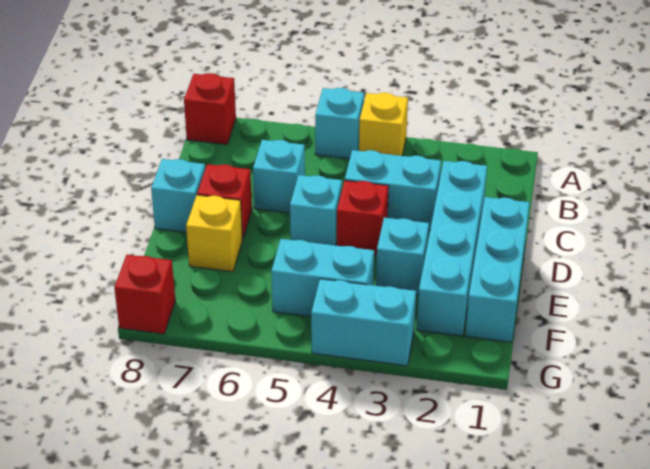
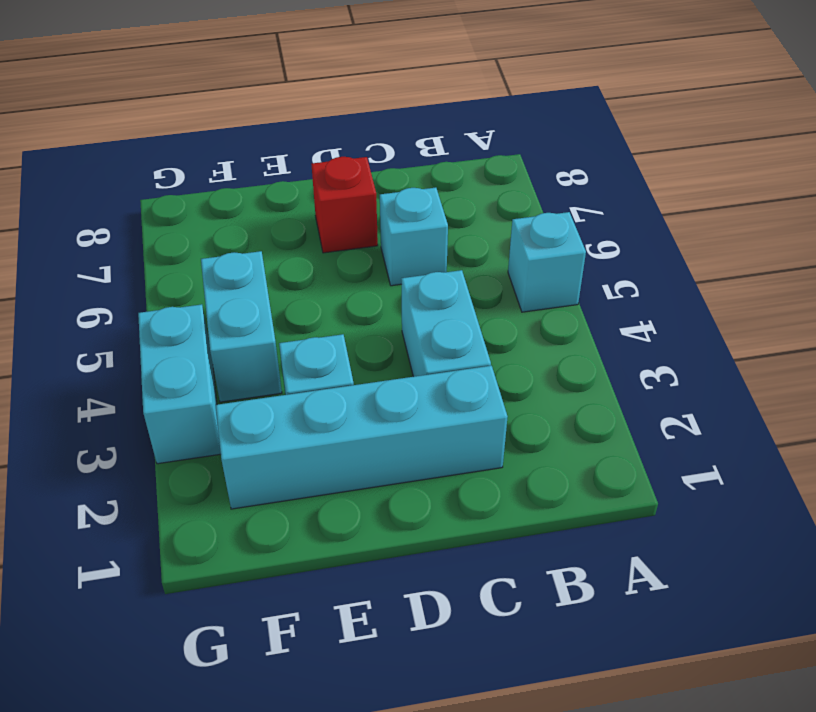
none -> yellow brick A4 level 1
none -> red brick A8 level 1
none -> cyan brick D1:F1 level 1

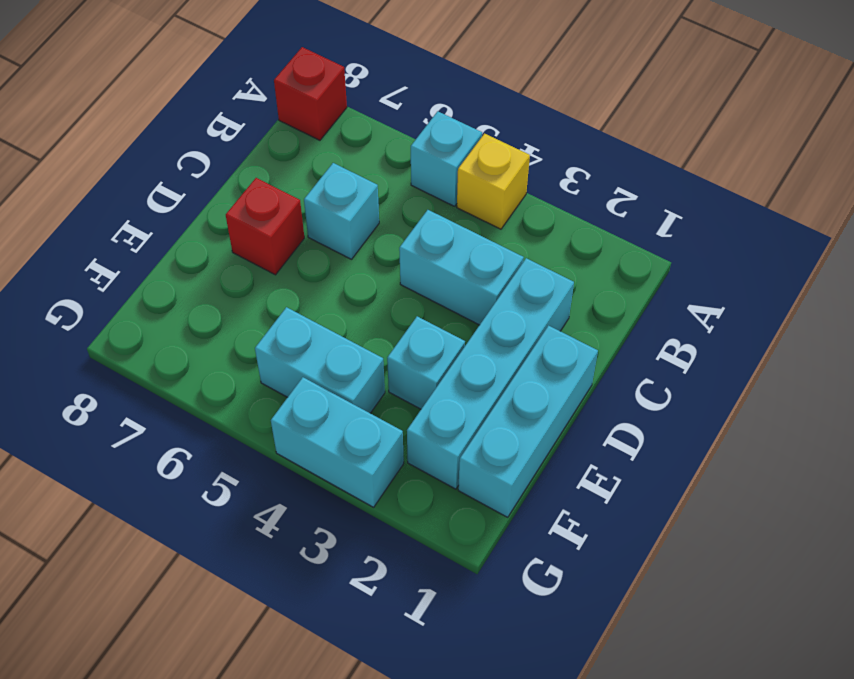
none -> red brick D4 level 1
none -> cyan brick D5 level 1
none -> cyan brick D8 level 1

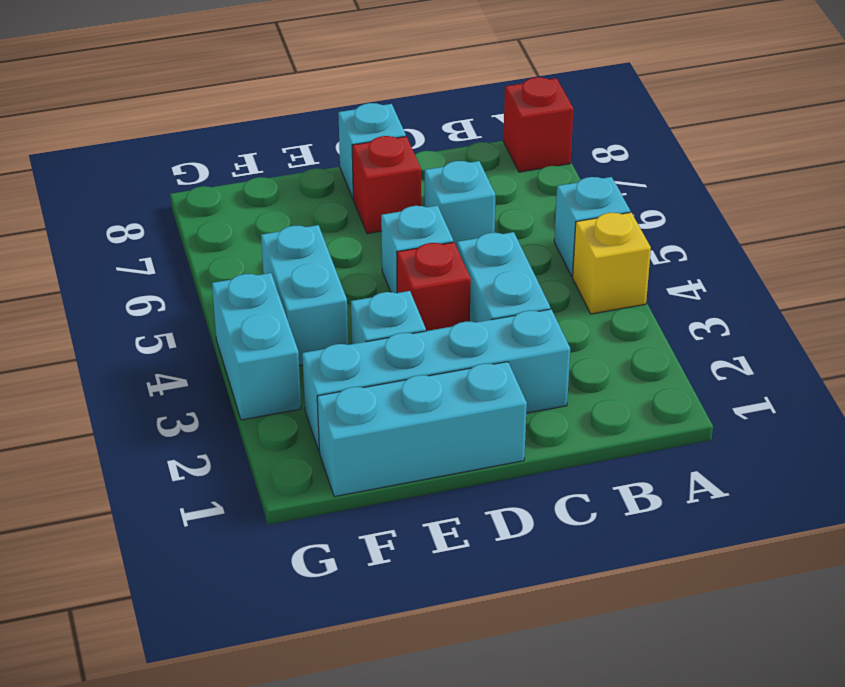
none -> yellow brick E7 level 1
none -> red brick G8 level 1

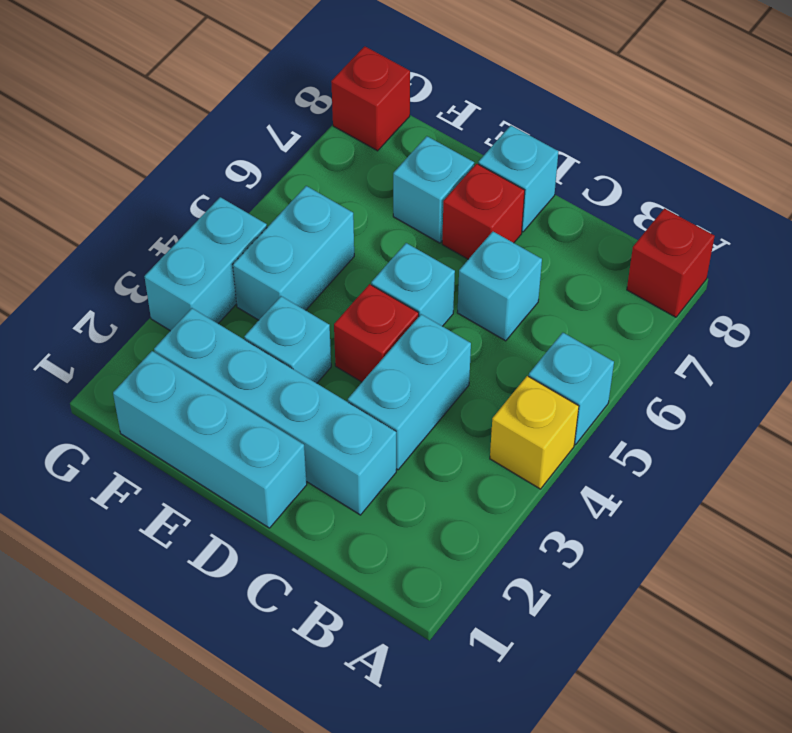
cyan brick E7 level 1 -> yellow brick E7 level 1

